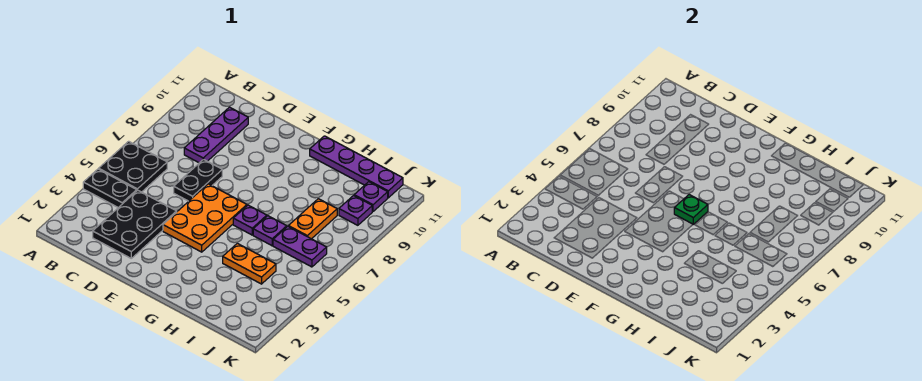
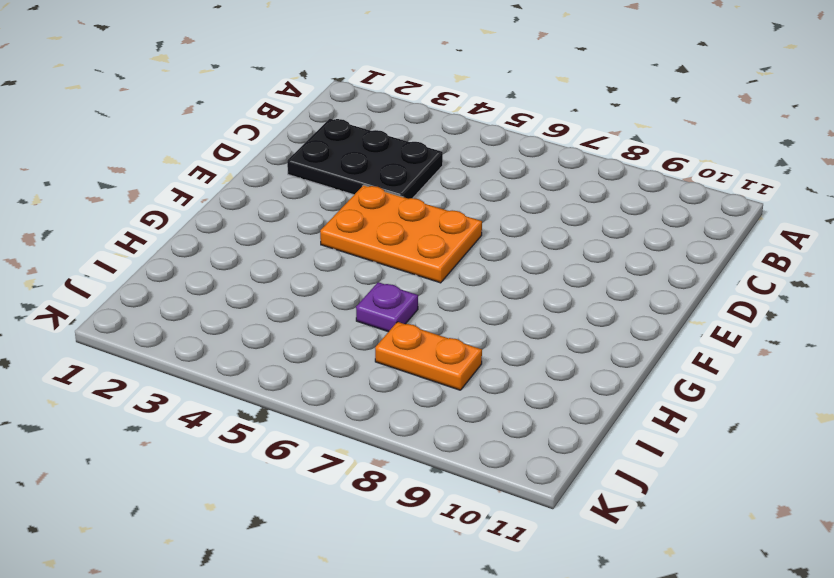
none -> black plate A4:B4 level 1
none -> black plate A5:B6 level 1
none -> purple plate C8:C10 level 1

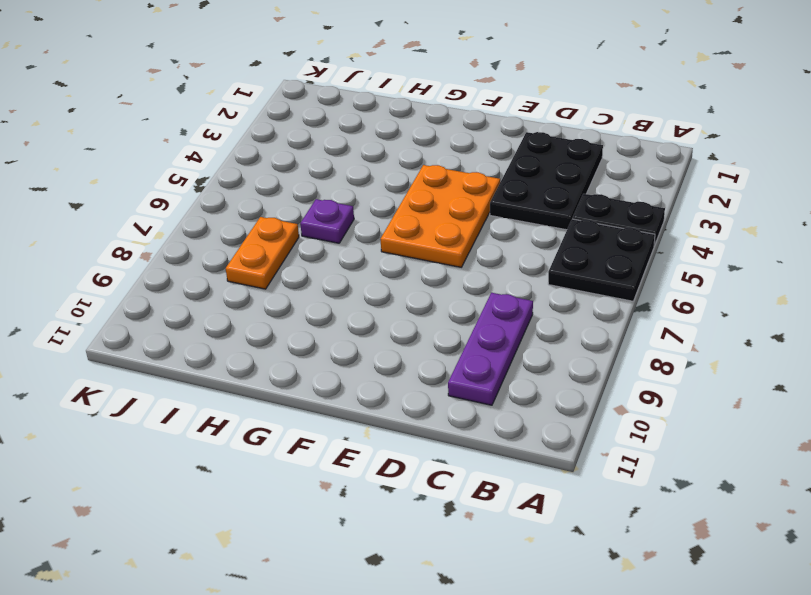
none -> black plate D6:D7 level 1
none -> purple plate G6 level 1
none -> purple plate G11:J11 level 1

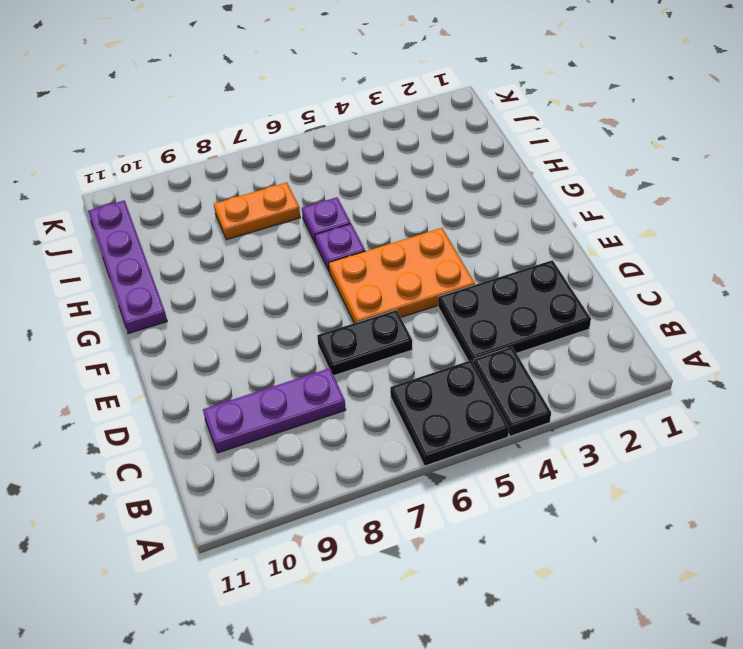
none -> orange plate H4:I4 level 1
none -> purple plate I6:J6 level 1
none -> purple plate J9 level 1

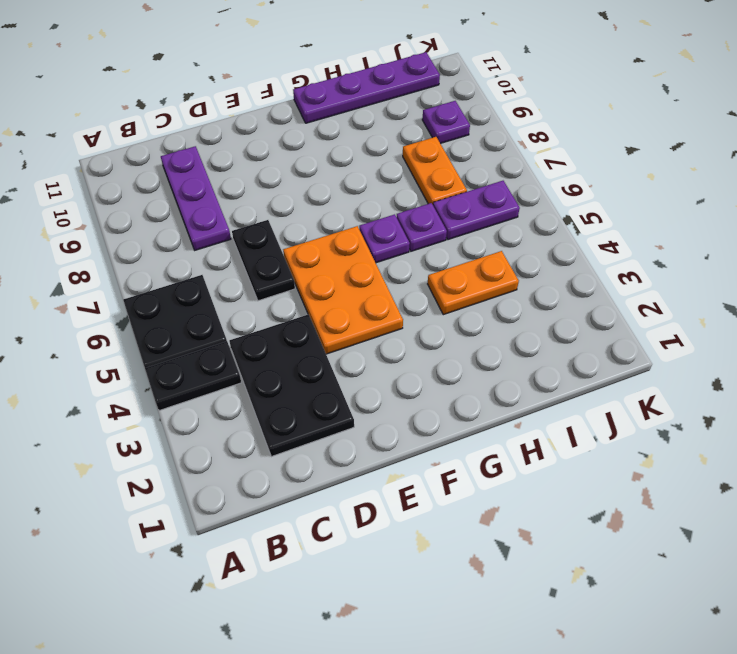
none -> purple plate J10 level 1
none -> green plate F6 level 2

